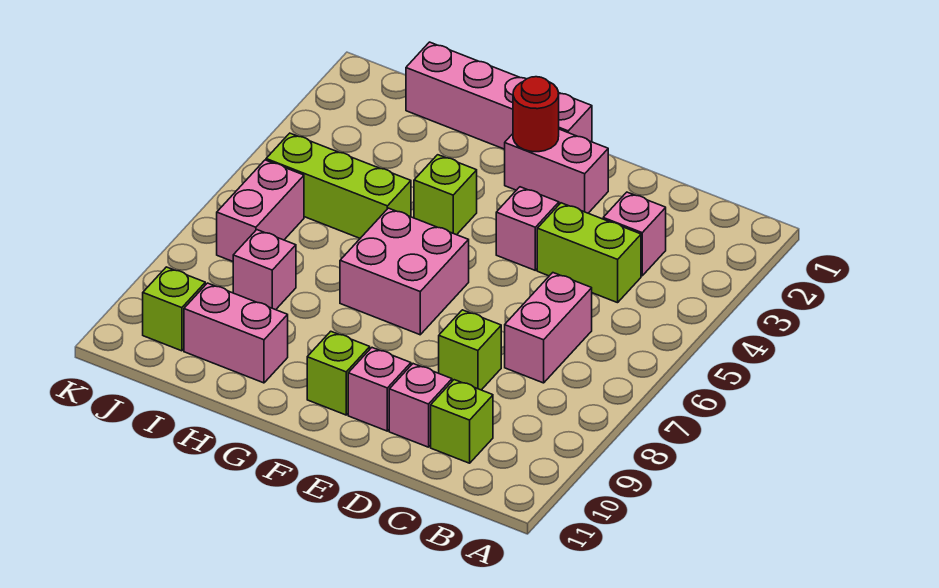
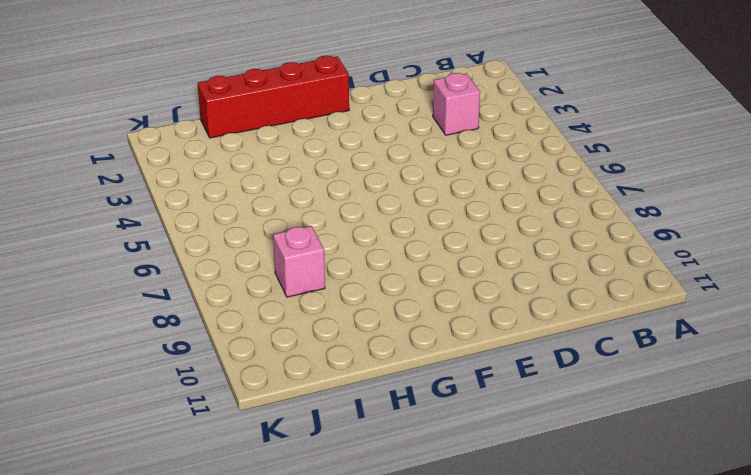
red brick F1:I1 level 1 -> pink brick F1:I1 level 1
none -> lime brick C4:D4 level 1
none -> pink brick C6:C7 level 1
none -> lime brick C10 level 1

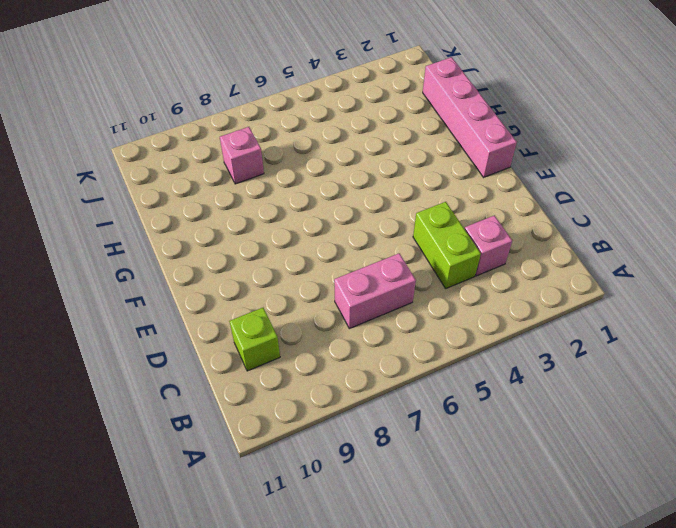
none -> lime brick D8 level 1
none -> pink brick D10 level 1
none -> pink brick E2:F2 level 1

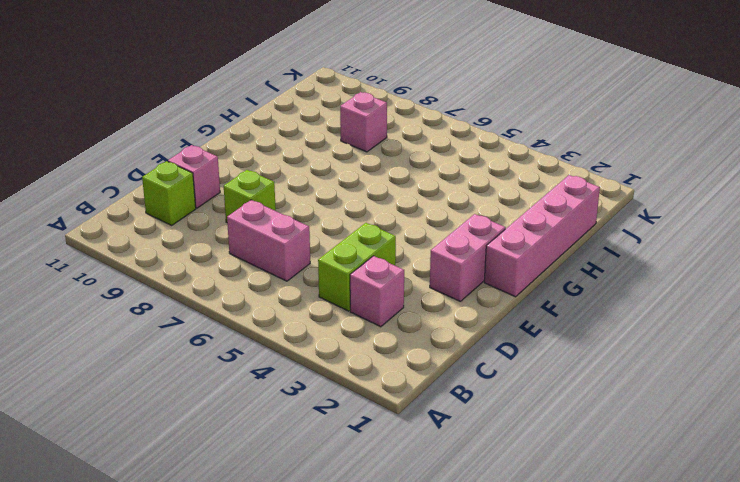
none -> pink brick E4 level 1
none -> pink brick E10 level 1
none -> pink brick F6:G7 level 1

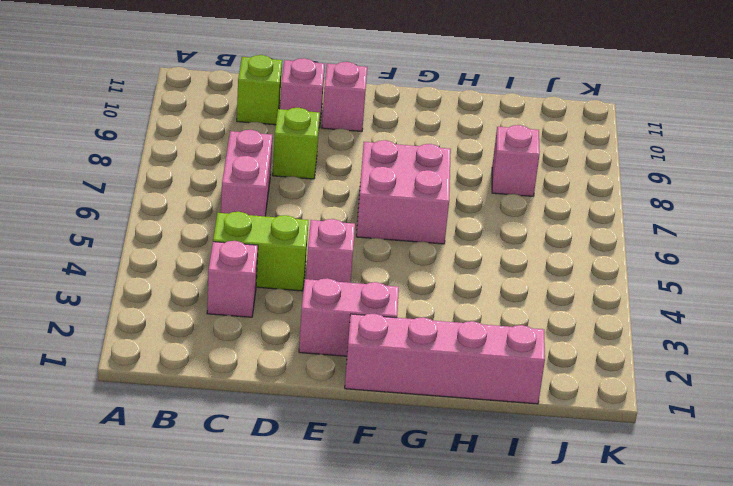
none -> lime brick F10 level 1
none -> lime brick G4 level 1
none -> lime brick H5:J5 level 1

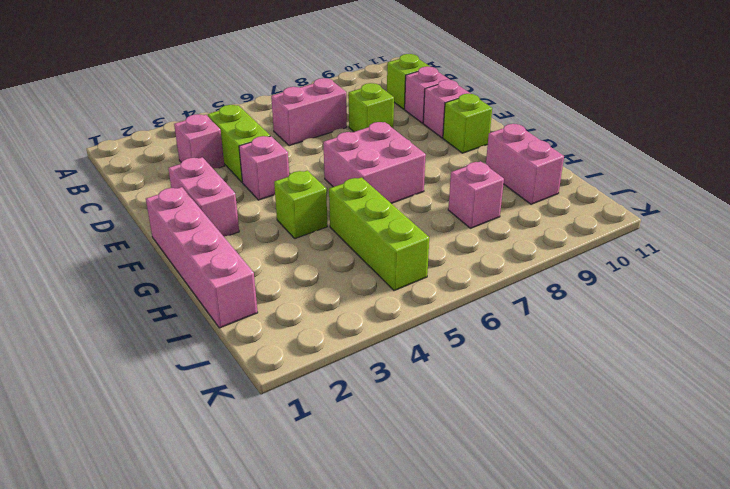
none -> pink brick J6:J7 level 1
none -> lime brick J10 level 1
none -> red round brick F2 level 2

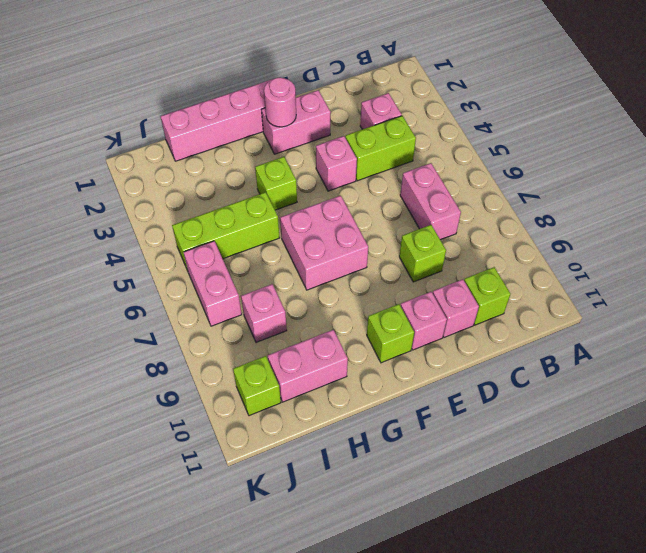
pink round brick F2 level 2 -> red round brick F2 level 2

